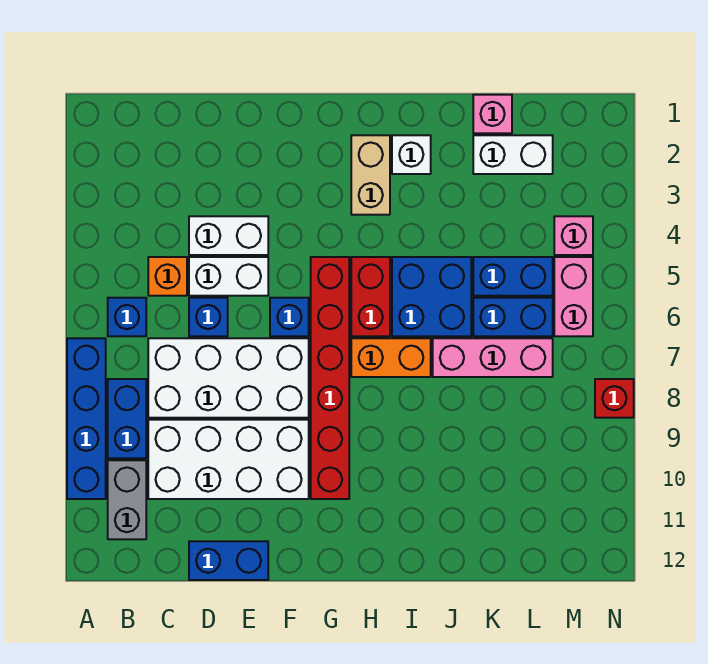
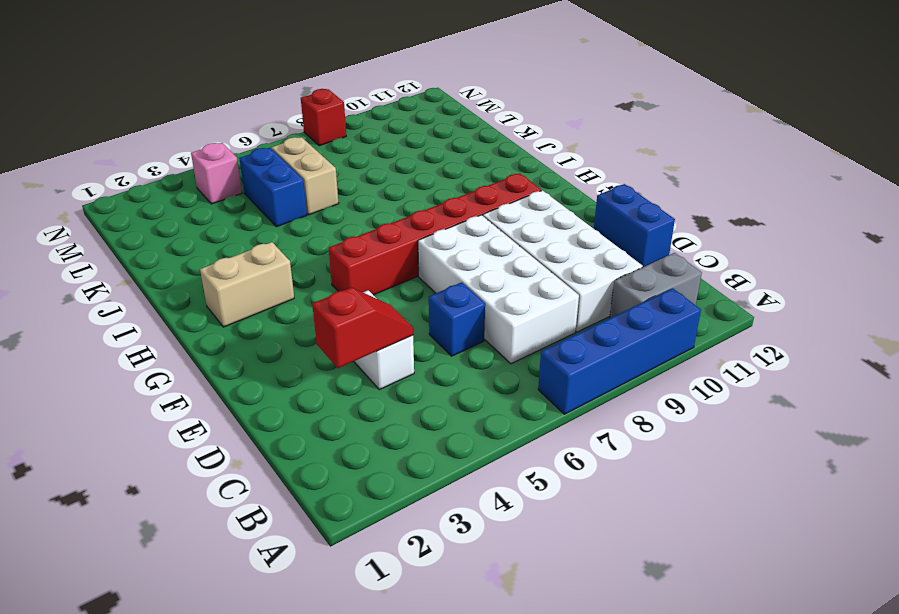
red slope D3:D4 level 2 top 3 -> none
tan brick K6:L6 level 1 -> blue brick K6:L6 level 1
none -> blue brick B6 level 1
none -> blue brick B8:B9 level 1
none -> orange brick C5 level 1

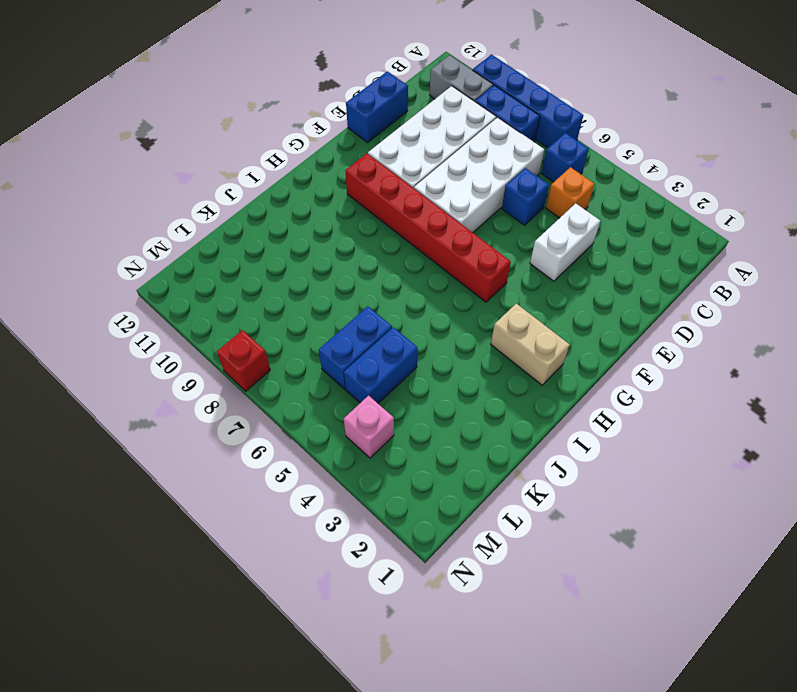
none -> white brick D5:E5 level 1
none -> blue brick F6 level 1
none -> red brick H5:H6 level 1

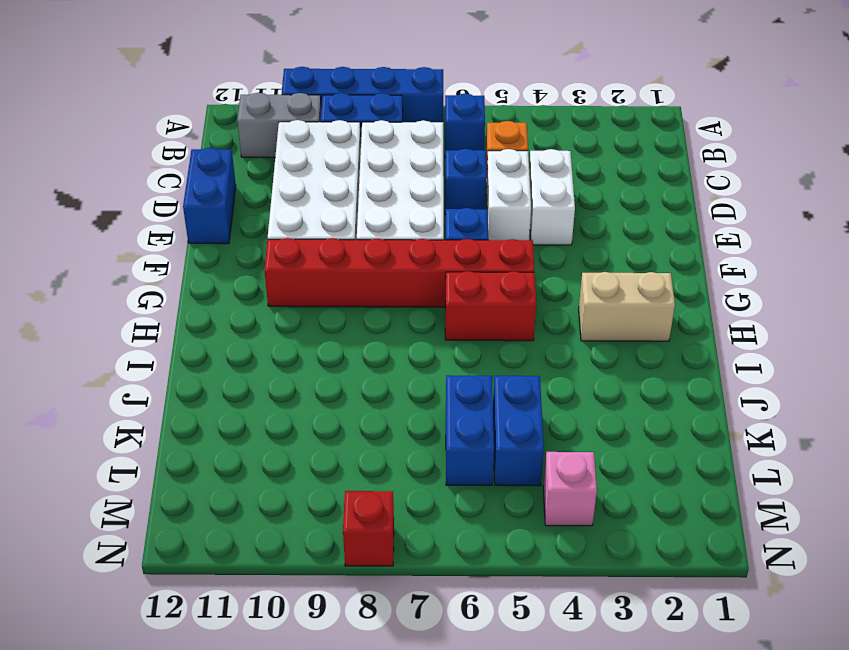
none -> orange brick H7:I7 level 1
none -> white brick I2 level 1
none -> blue brick I5:J6 level 1

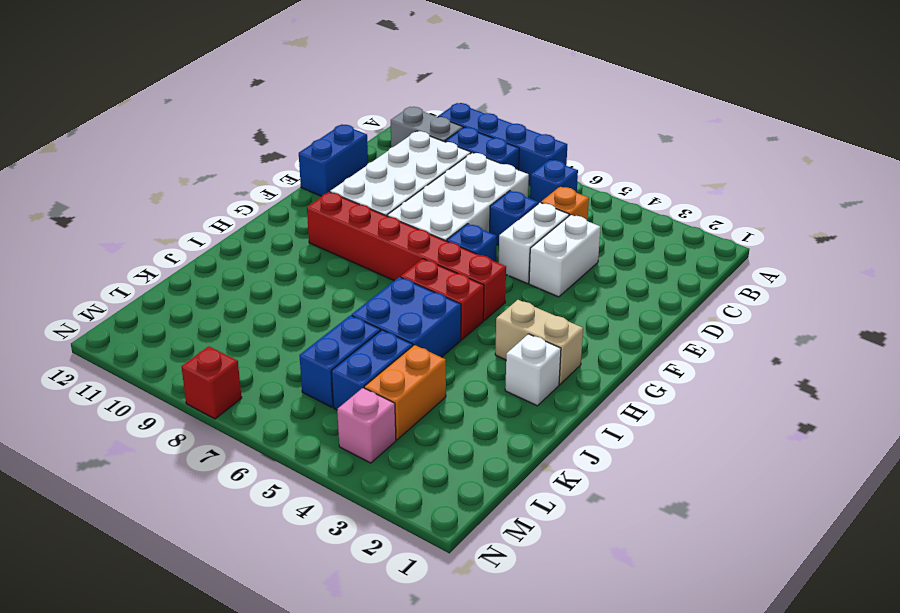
orange brick K4:L4 level 1 -> orange brick H7:I7 level 1
none -> pink brick J7:L7 level 1
none -> pink brick K1 level 1
none -> white brick K2:L2 level 1

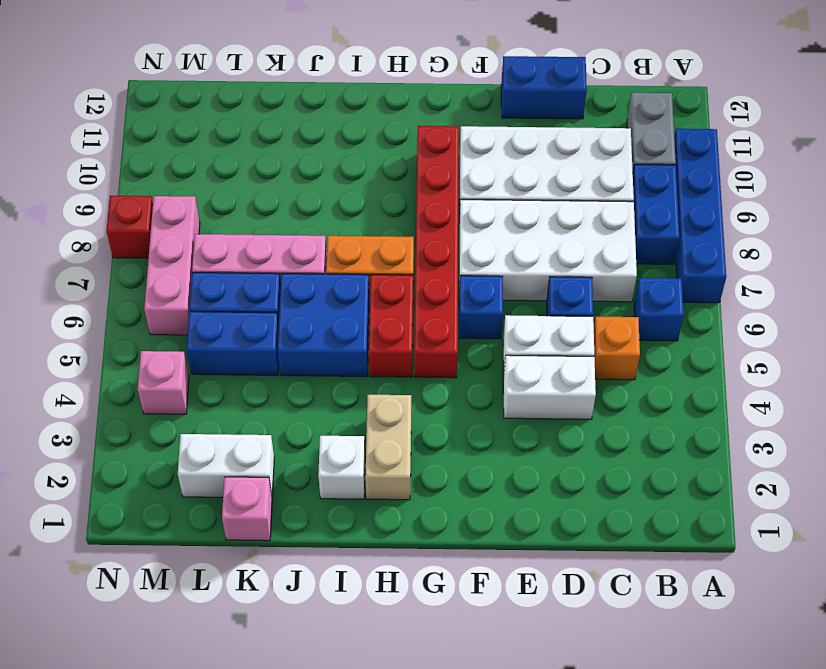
pink brick M6:M8 level 1 -> pink brick M5:M6 level 1

